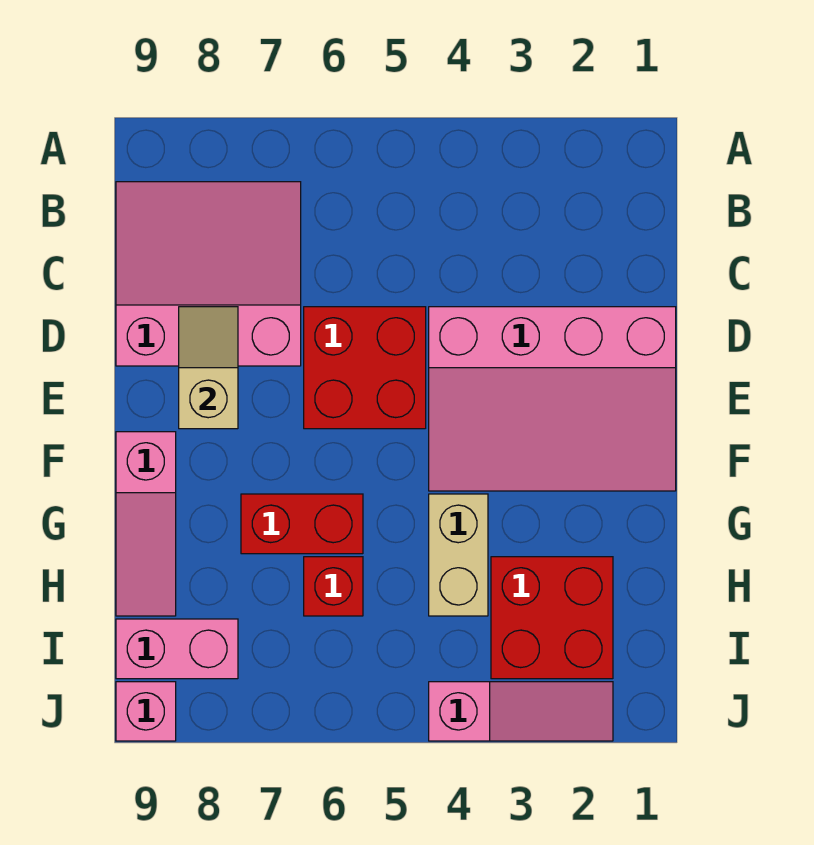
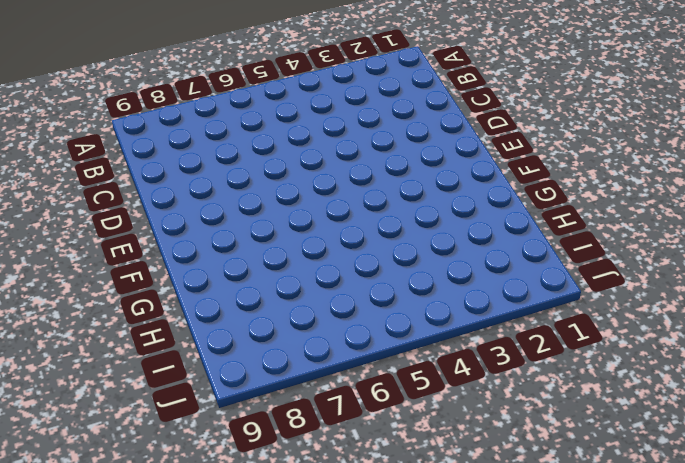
none -> pink slope B7:D9 level 1 top D
none -> pink slope D1:F4 level 1 top D
none -> red brick D5:E6 level 1

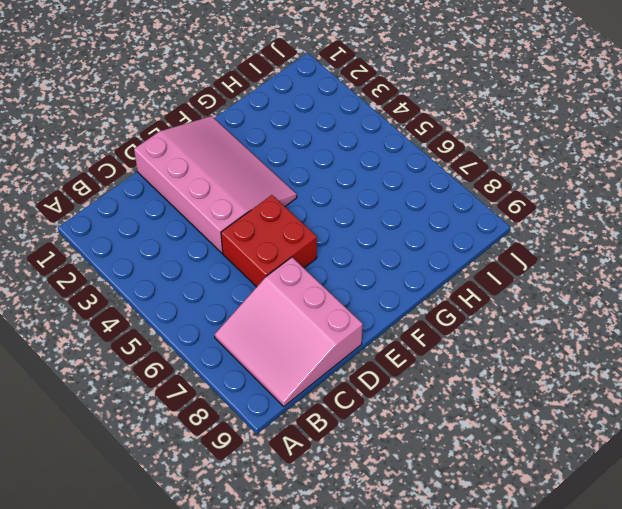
none -> pink slope F9:H9 level 1 top F
none -> tan brick G4:H4 level 1
none -> red brick G6:G7 level 1

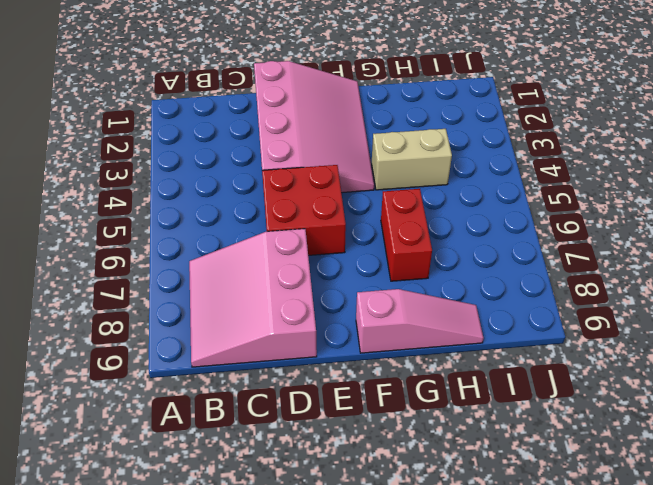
none -> red brick H2:I3 level 1
none -> red brick H6 level 1
none -> pink brick I8:I9 level 1

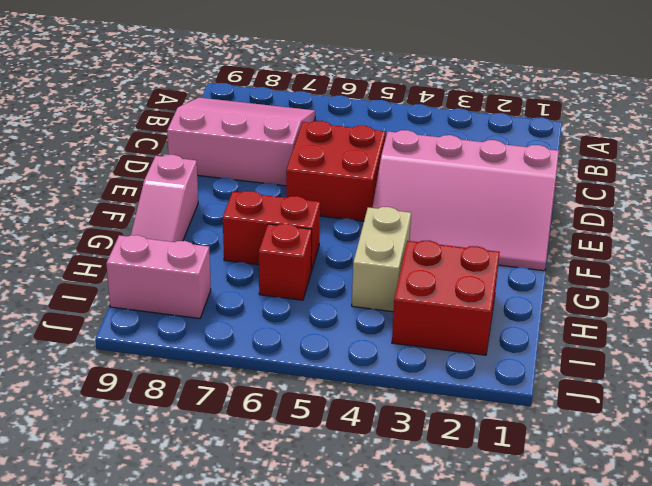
none -> pink slope J2:J4 level 1 top 4
none -> pink brick J9 level 1
none -> tan slope D8:E8 level 2 top E

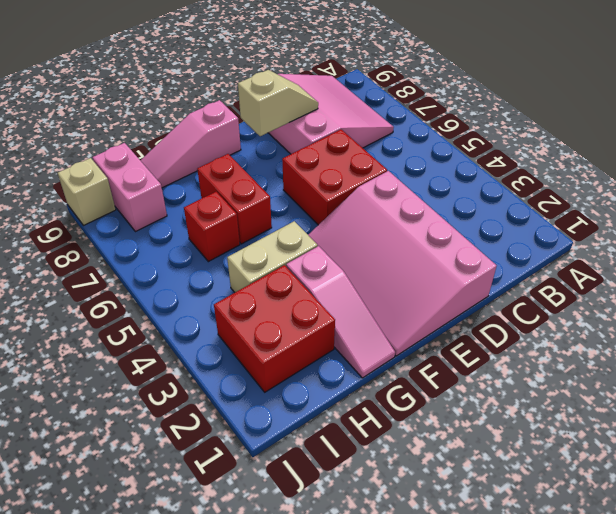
pink slope G1:G3 level 1 top 3 -> pink slope J2:J4 level 1 top 4
tan brick J9 level 1 -> pink brick J9 level 1

